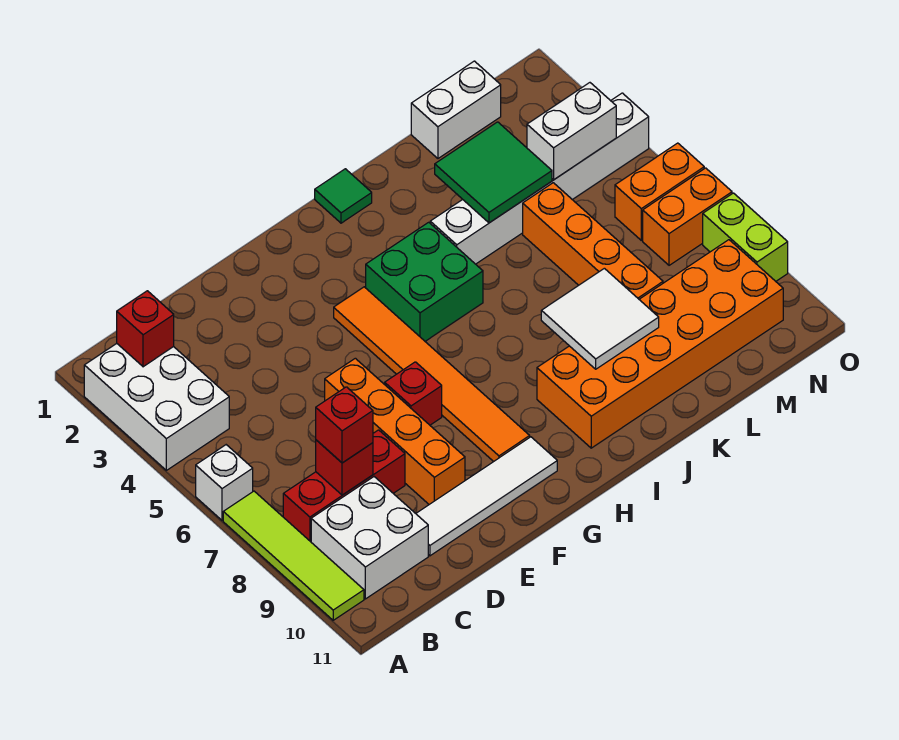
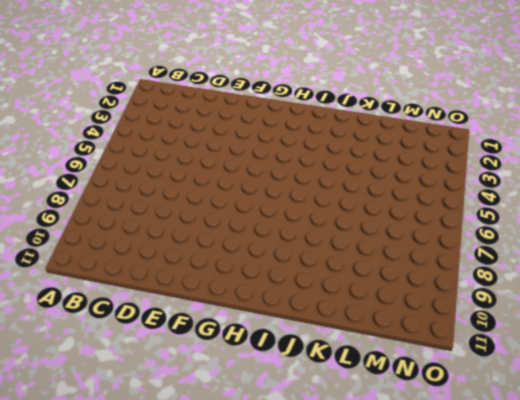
none -> white brick A2:B4 level 1
none -> white brick A6 level 1
none -> lime tile A7:A10 level 1

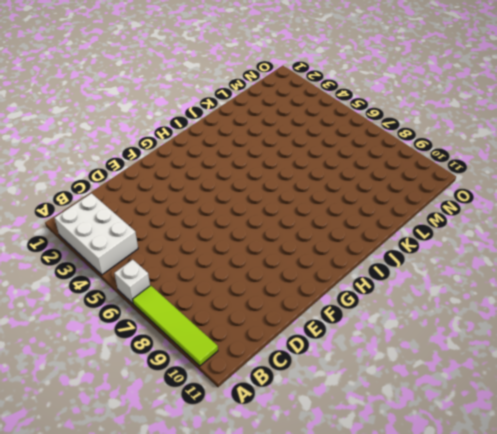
none -> red brick B8:D8 level 1
none -> white brick B9:C10 level 1
none -> white tile D10:G10 level 1

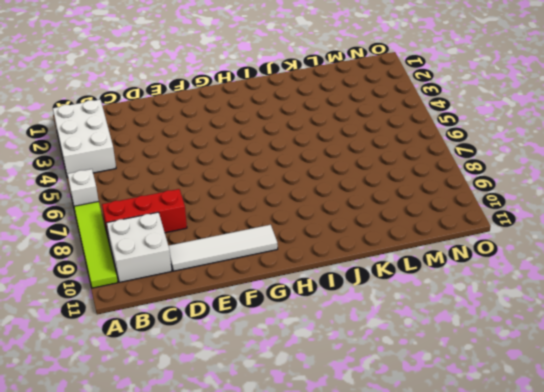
none -> orange brick E6:E9 level 1
none -> red brick F7 level 1
none -> orange tile G4:G9 level 1

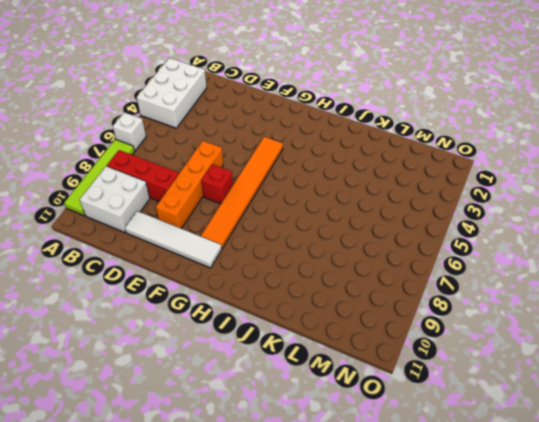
none -> green brick H4:I5 level 1
none -> green tile I1 level 1
none -> orange brick I9:N10 level 1

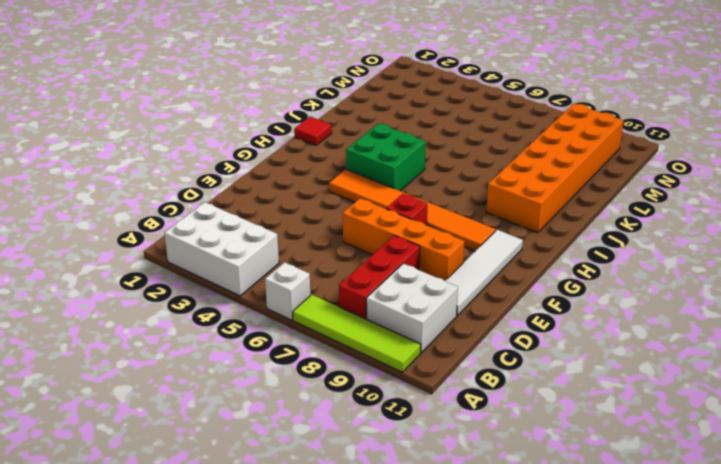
red tile I1 level 1 -> green tile I1 level 1
none -> white brick J4:O4 level 1
none -> white brick L1:M1 level 1
none -> orange brick L5:L8 level 1

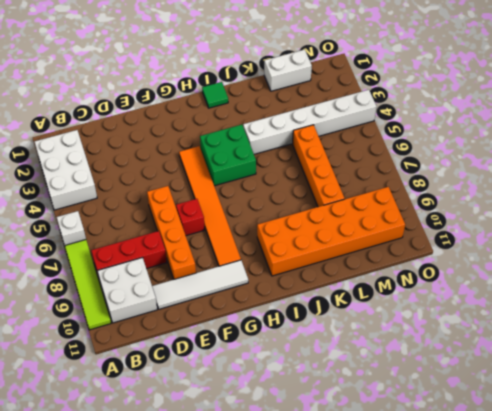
none -> orange brick N6:O6 level 1
none -> orange brick N7:O7 level 1
none -> lime brick O8:O9 level 1

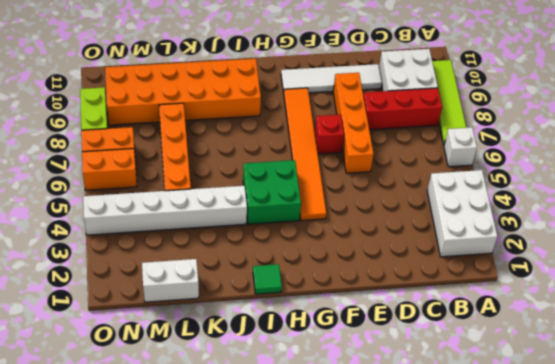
none -> red brick B2 level 2
none -> red brick C8 level 2
none -> white tile J8:K9 level 2

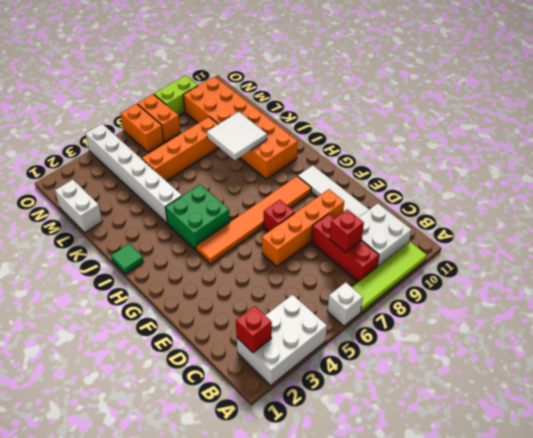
none -> green tile K3:L4 level 2
none -> white brick M4:N4 level 2
none -> red brick C8 level 3

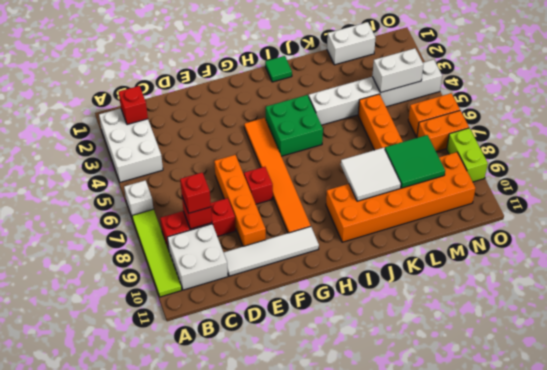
green tile L8:M9 level 2 -> green tile K3:L4 level 2

